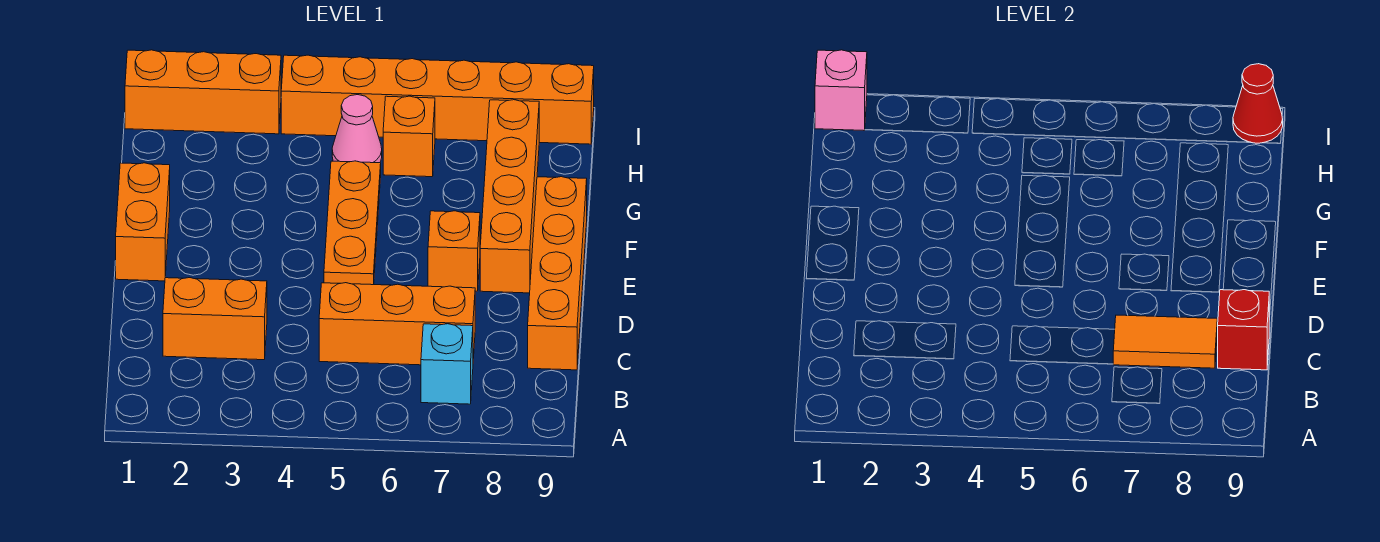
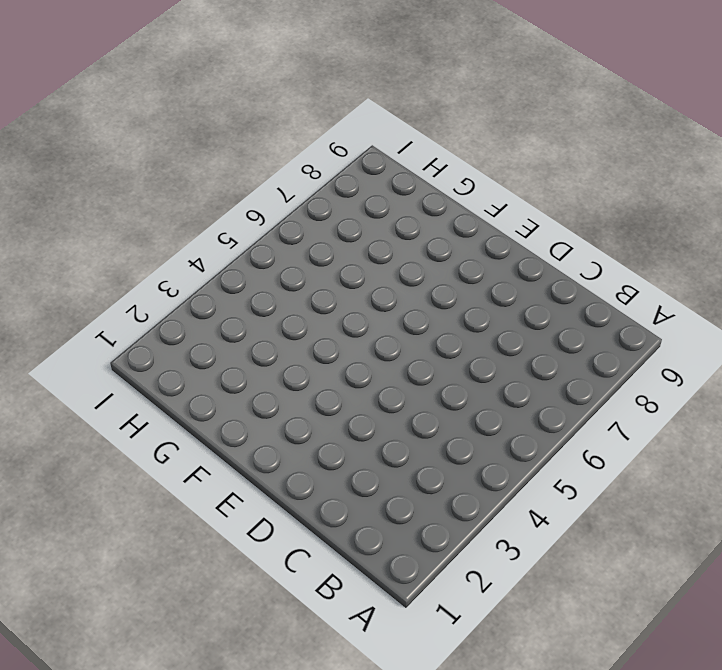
none -> cyan brick B7 level 1
none -> orange brick C2:C3 level 1
none -> orange brick C5:C7 level 1

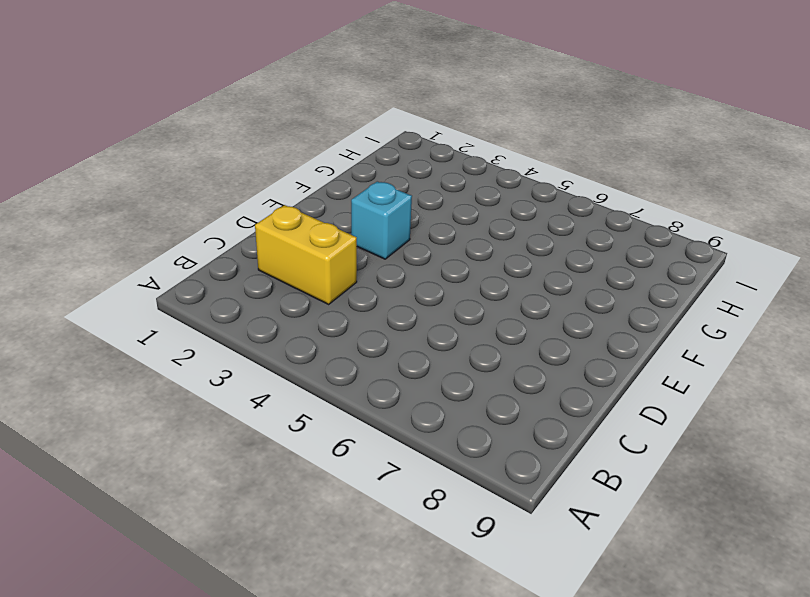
yellow brick C2:C3 level 1 -> orange brick C2:C3 level 1
cyan brick E3 level 1 -> cyan brick B7 level 1
none -> orange brick C5:C7 level 1
none -> orange brick C9:F9 level 1
none -> orange brick E1:F1 level 1

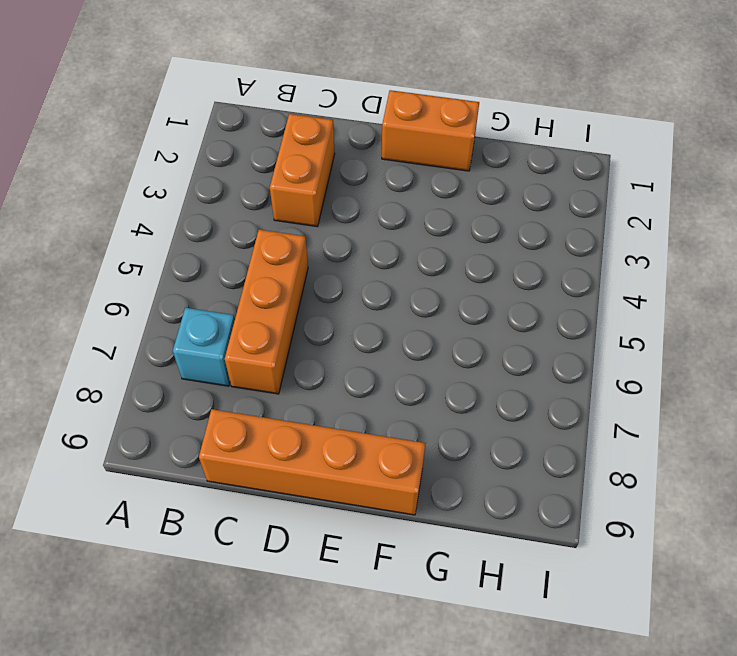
none -> orange plate E5:G5 level 1
none -> orange brick E7 level 1
none -> orange brick E8:H8 level 1

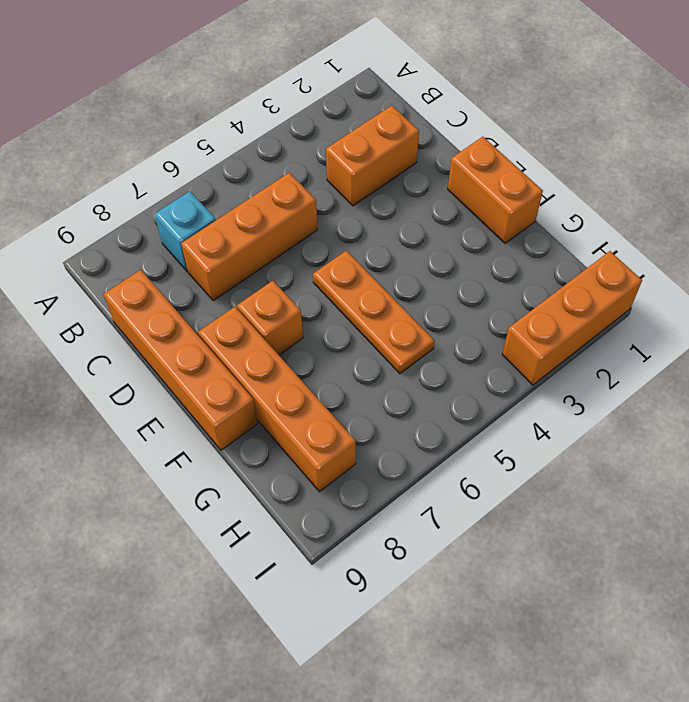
none -> pink cone H5 level 1
none -> orange brick H6 level 1
none -> orange brick I4:I9 level 1

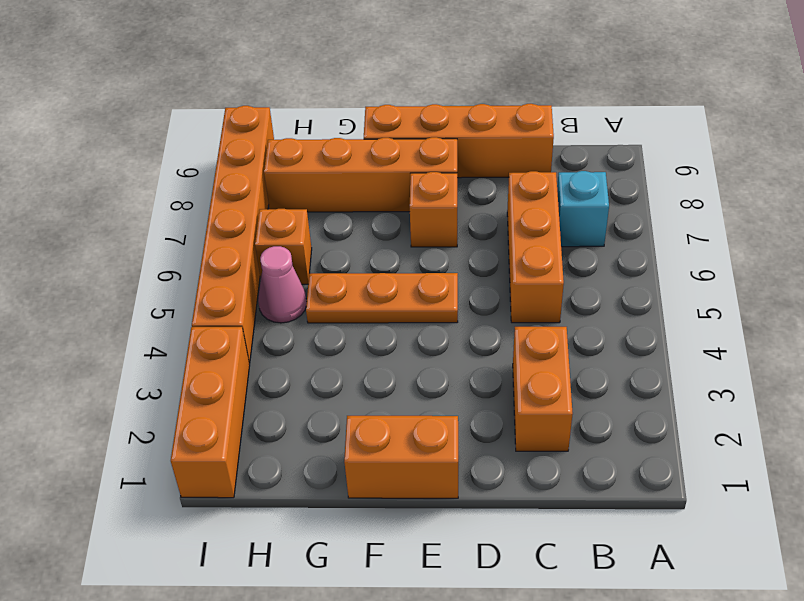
none -> orange tile C7:C8 level 2
none -> red brick C9 level 2
none -> pink brick I1 level 2

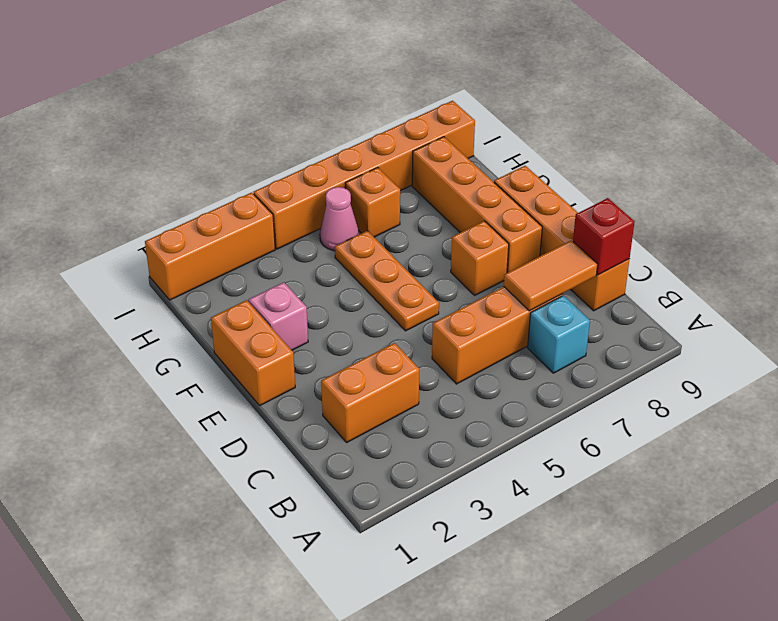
pink brick F2 level 1 -> pink brick I1 level 2
none -> red cone I9 level 2

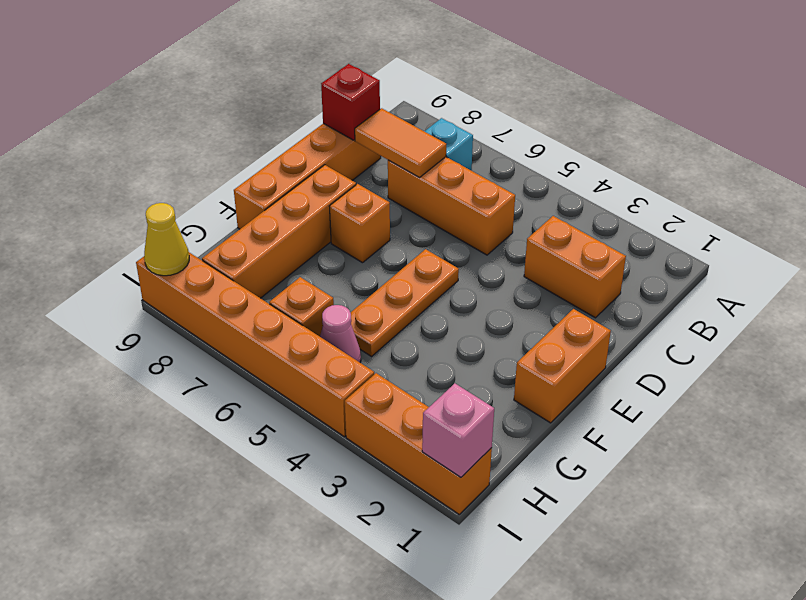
yellow cone I9 level 2 -> red cone I9 level 2

